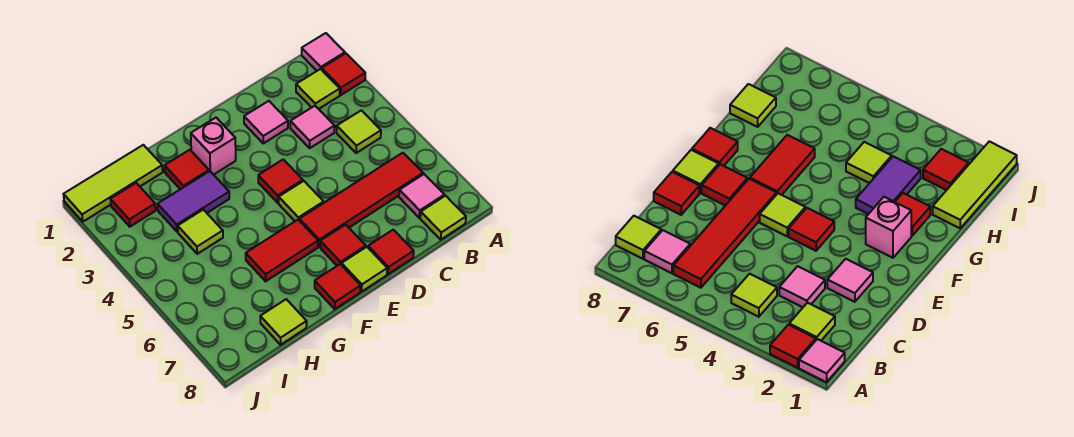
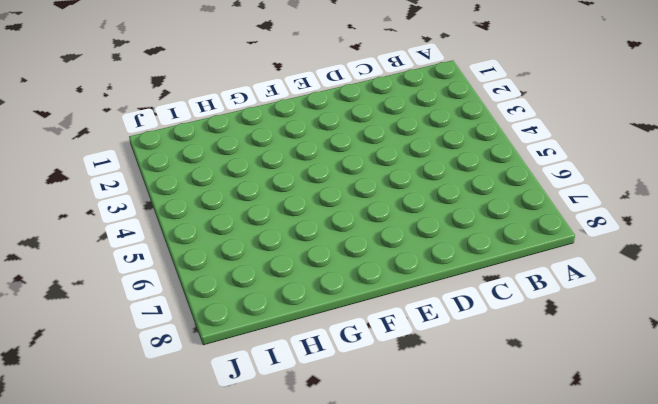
none -> pink tile A1 level 1
none -> red tile A2 level 1
none -> lime tile B2 level 1

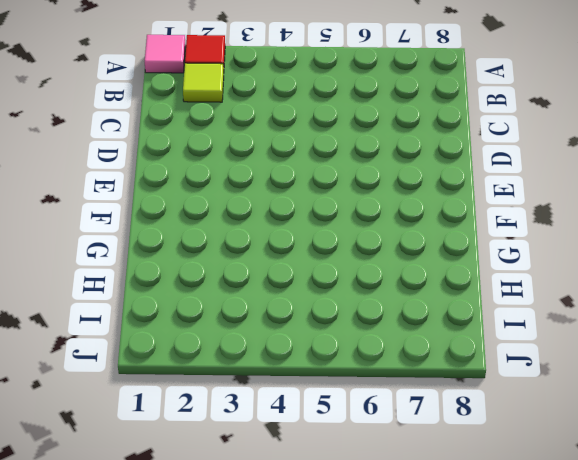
none -> lime tile B4 level 1
none -> red tile B6:E6 level 1
none -> pink tile B7 level 1

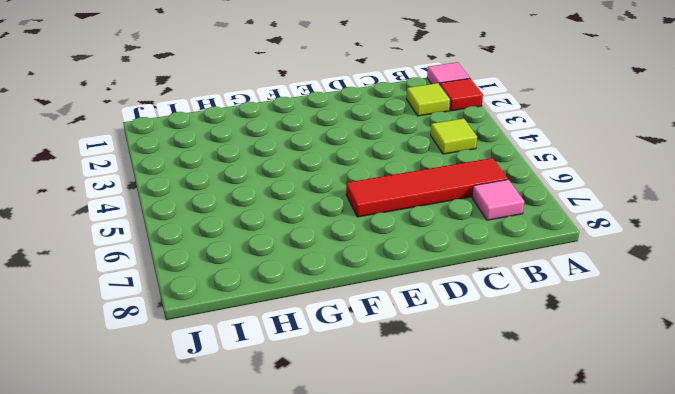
none -> lime tile B8 level 1
none -> pink tile C3 level 1
none -> pink tile D2 level 1

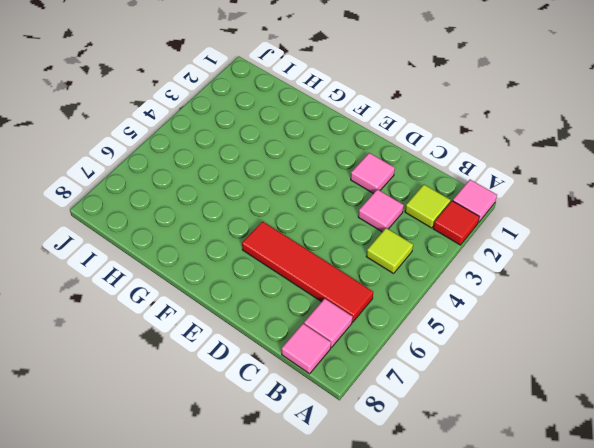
pink tile B8 level 1 -> lime tile B8 level 1
none -> red tile D8 level 1
none -> red tile E4 level 1
none -> lime tile E5 level 1

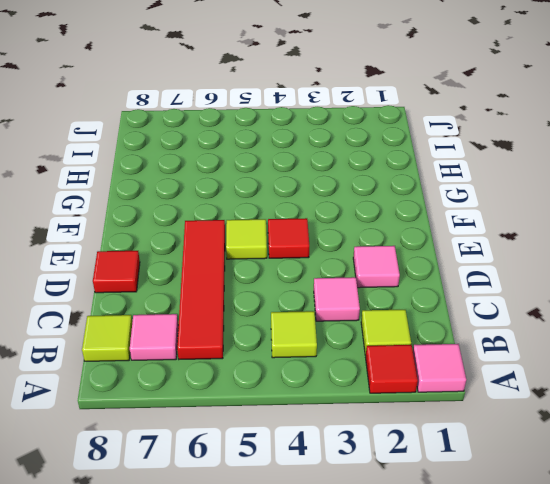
none -> red tile E7 level 1
none -> lime tile E8 level 1
none -> pink brick F2 level 1

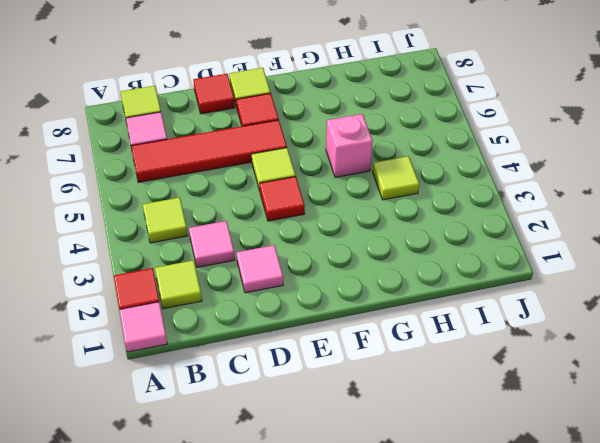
pink brick G5 level 1 -> pink brick F2 level 1
none -> red tile F6:G6 level 1
none -> red tile F8 level 1
none -> red tile G2 level 1

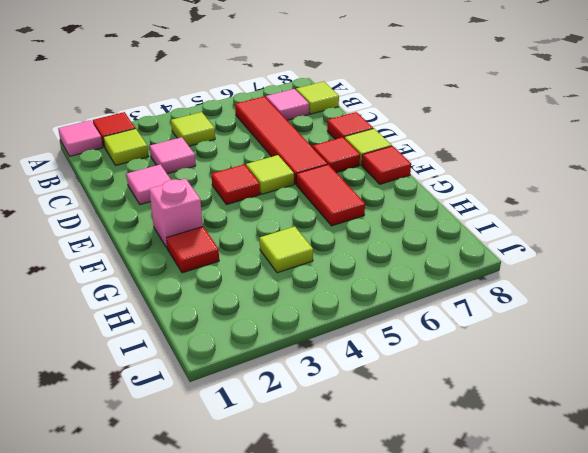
none -> purple tile G3:H3 level 1
none -> lime tile H1:J1 level 1
none -> lime tile H8 level 1

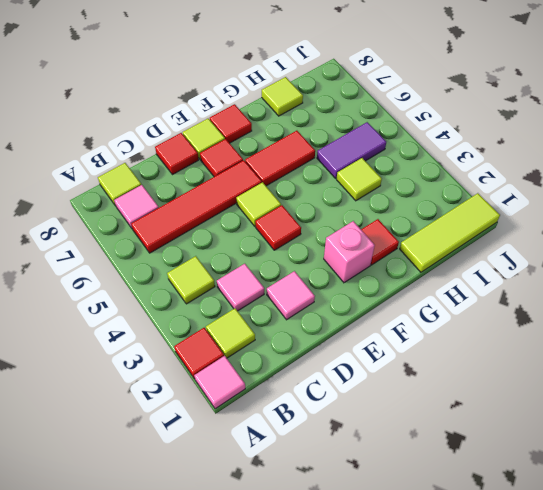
purple tile H5:I5 level 1 -> purple tile G3:H3 level 1
none -> red tile I2 level 1

